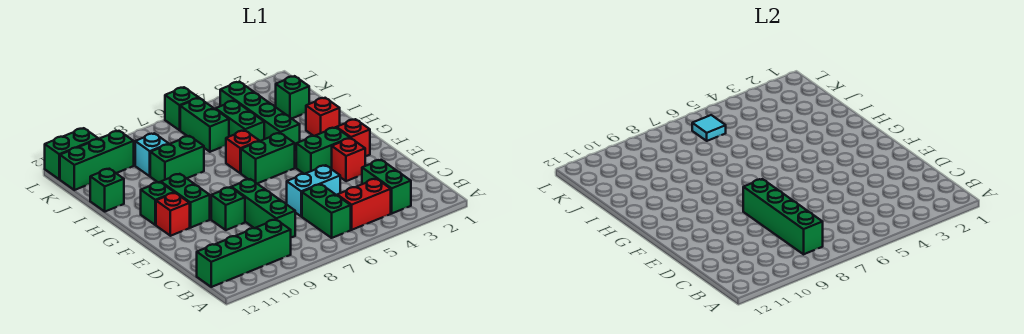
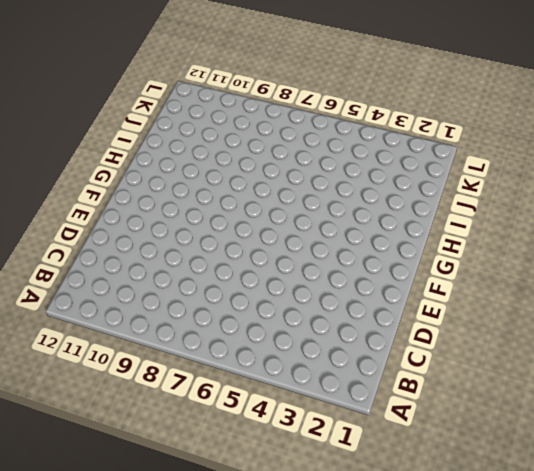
none -> green brick B3:C3 level 1
none -> red brick B4:B5 level 1
none -> green brick B6:C6 level 1

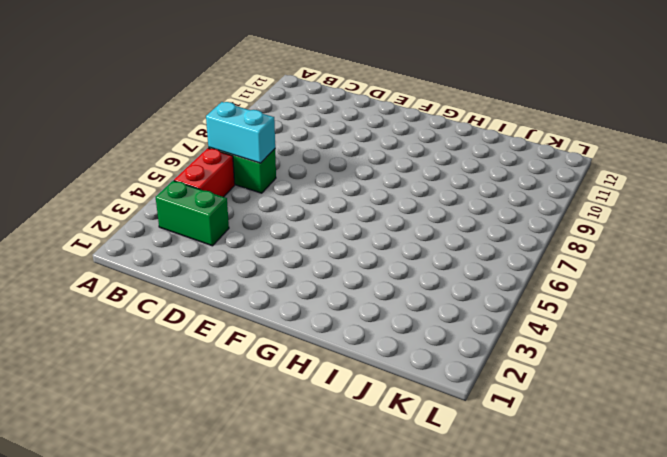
cyan brick B6:C6 level 2 -> cyan brick D5:D6 level 1
none -> green brick B9:B12 level 1
none -> green brick C8:E8 level 1
none -> red brick E3 level 1

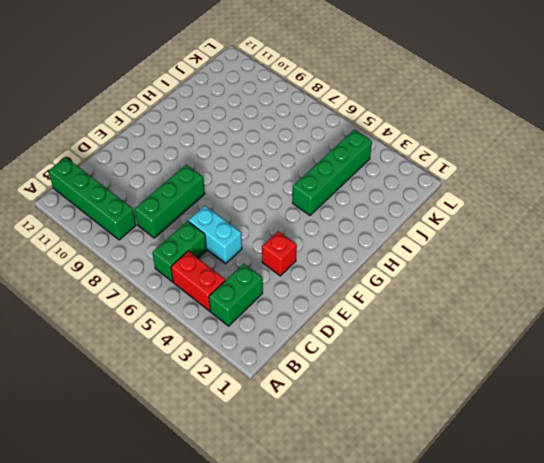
none -> green brick E9 level 1
none -> red brick F2 level 1
none -> green brick F3:F4 level 1

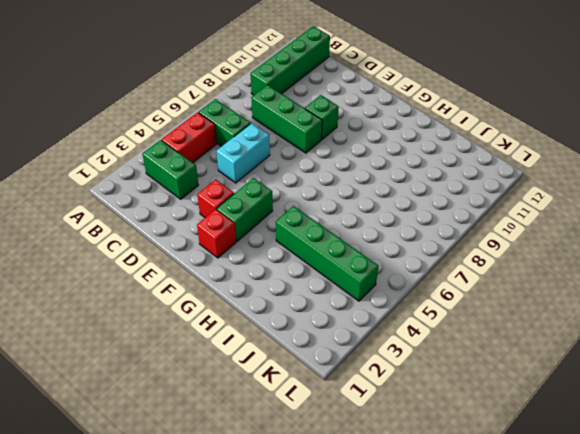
none -> green brick F10:G10 level 1
none -> red brick F11 level 1
none -> green brick G5:G6 level 1

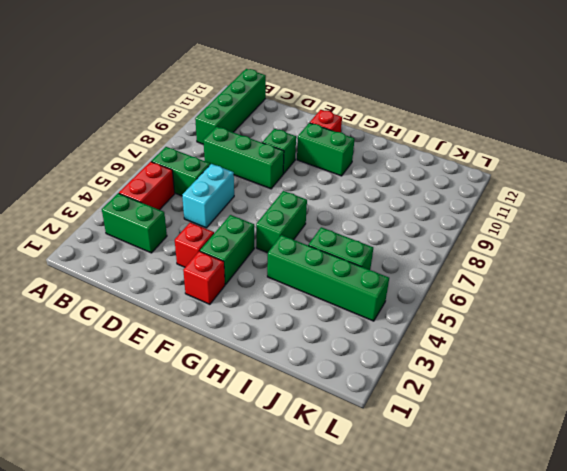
none -> green brick G11 level 1
none -> red brick H2 level 1
none -> red brick H6 level 1

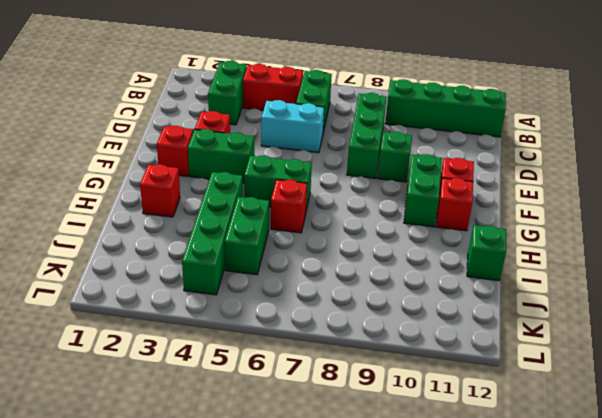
red brick G11 level 1 -> green brick G11 level 1
none -> green brick I8:I9 level 1
none -> green brick J2 level 1
none -> green brick J6:K6 level 1

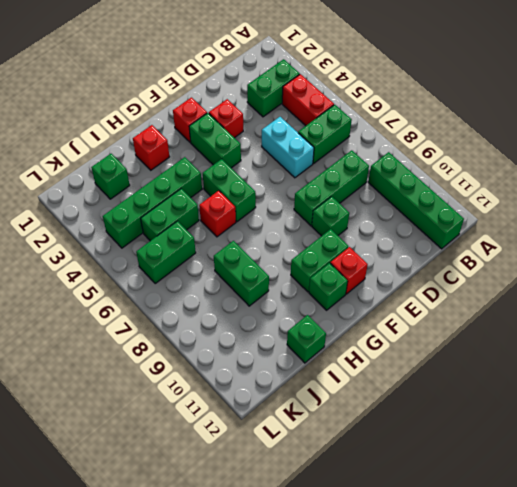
none -> cyan brick J9 level 1
none -> green brick K10:K12 level 1
none -> green brick L6 level 1

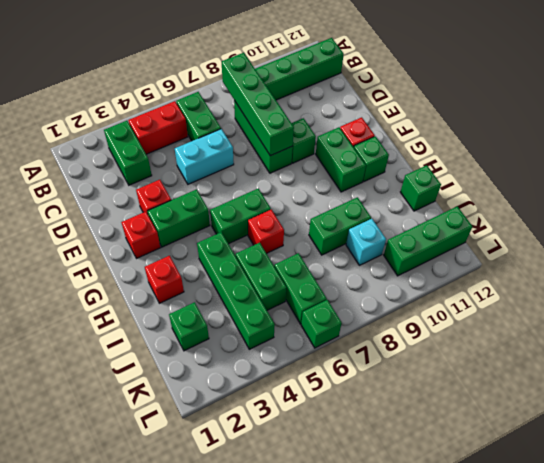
none -> green brick L11:L12 level 1
none -> cyan tile K6 level 2

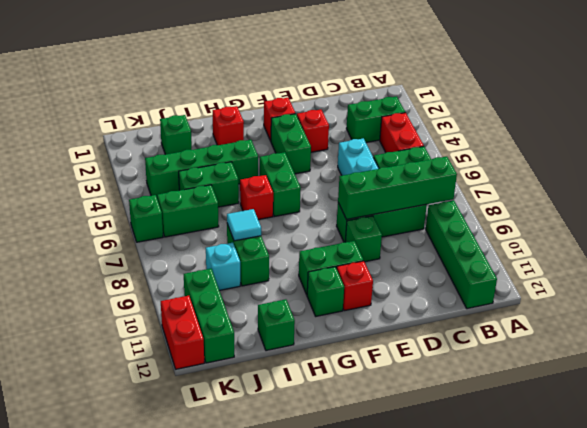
cyan tile I8 level 2 -> cyan tile K6 level 2
red brick L11:L12 level 1 -> green brick L11:L12 level 1

